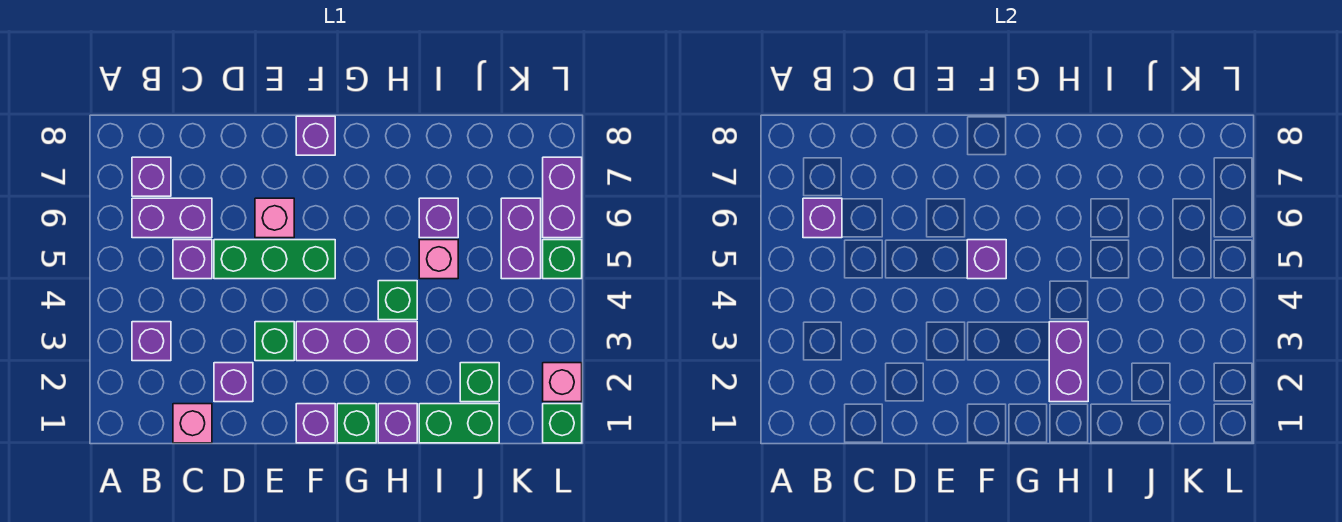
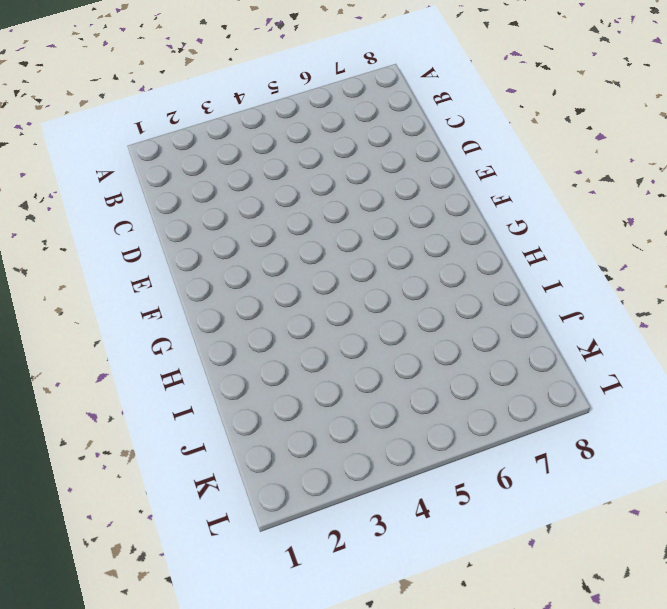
none -> purple brick B3 level 1
none -> purple brick B6:C6 level 1
none -> purple brick B7 level 1

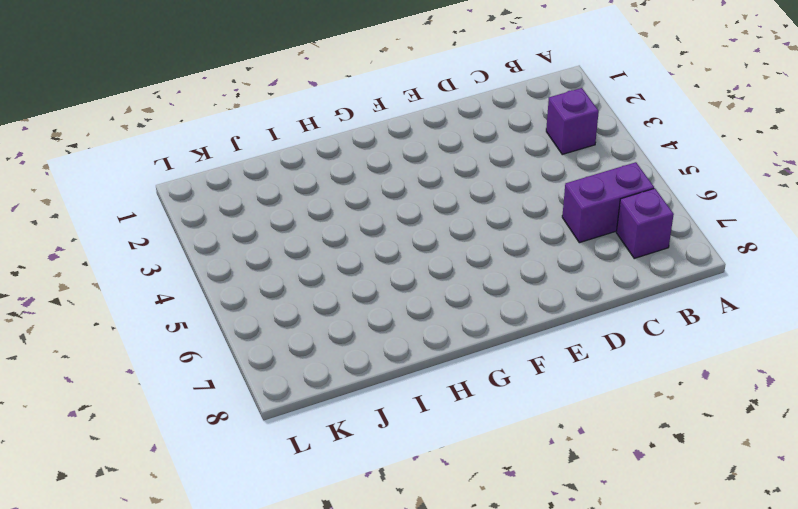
none -> pink brick C1 level 1
none -> purple brick C5 level 1
none -> purple brick D2 level 1

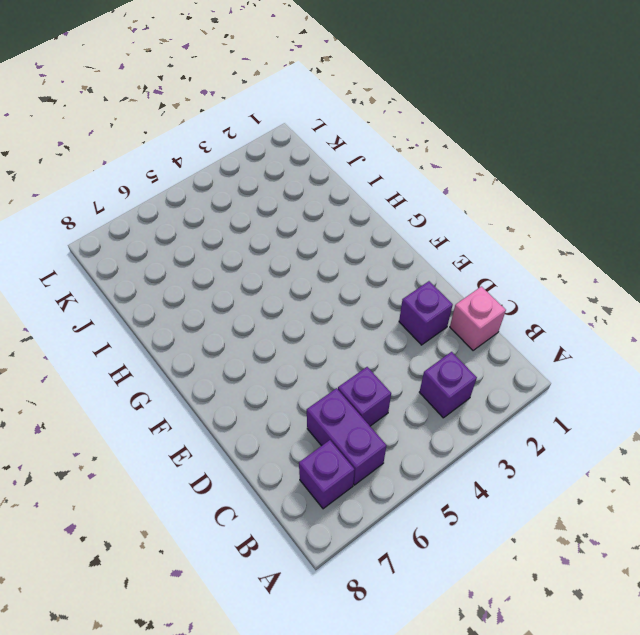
none -> green brick D5:F5 level 1
none -> green brick E3 level 1
none -> pink brick E6 level 1

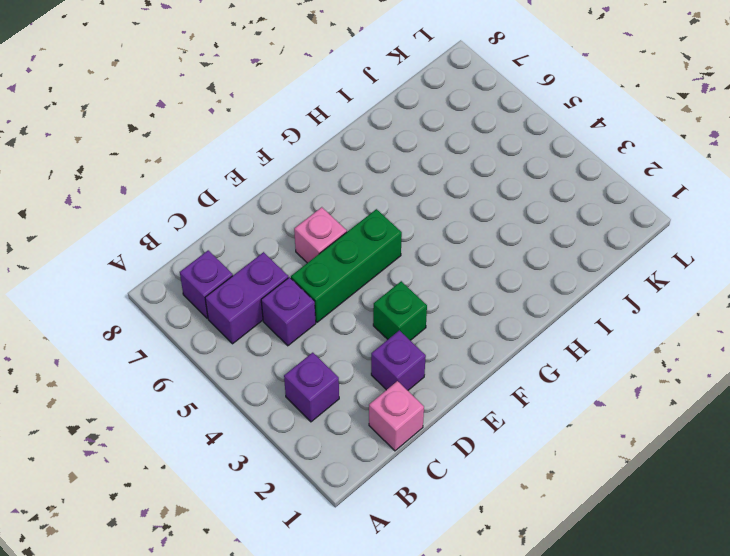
none -> purple brick F1 level 1
none -> purple brick F3:H3 level 1
none -> purple brick F8 level 1

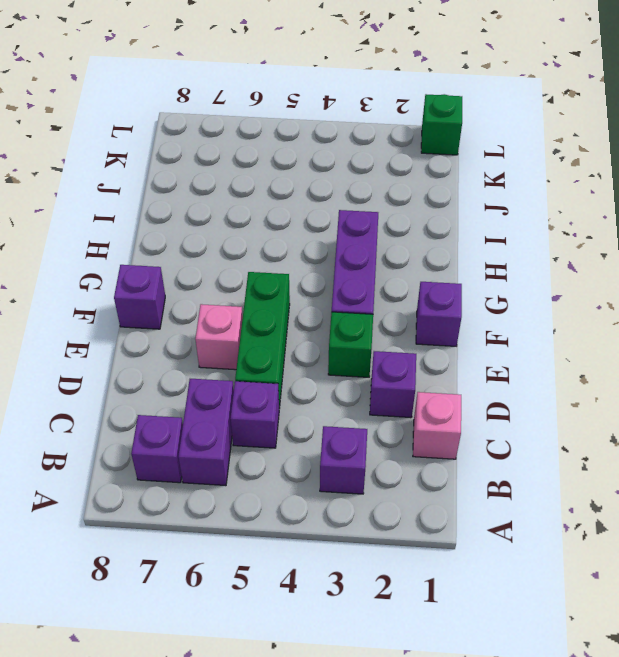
none -> green brick G1 level 1
none -> purple brick H1 level 1
none -> green brick H4 level 1

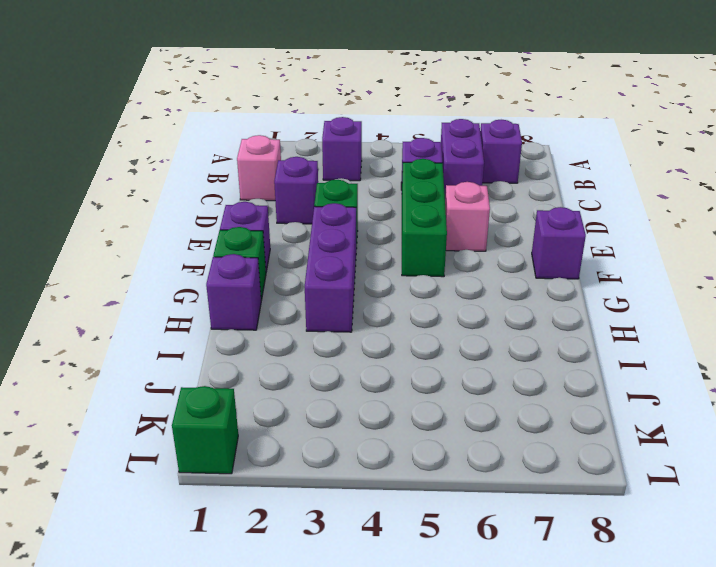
none -> green brick H4 level 1
none -> green brick I1:J1 level 1
none -> pink brick I5 level 1

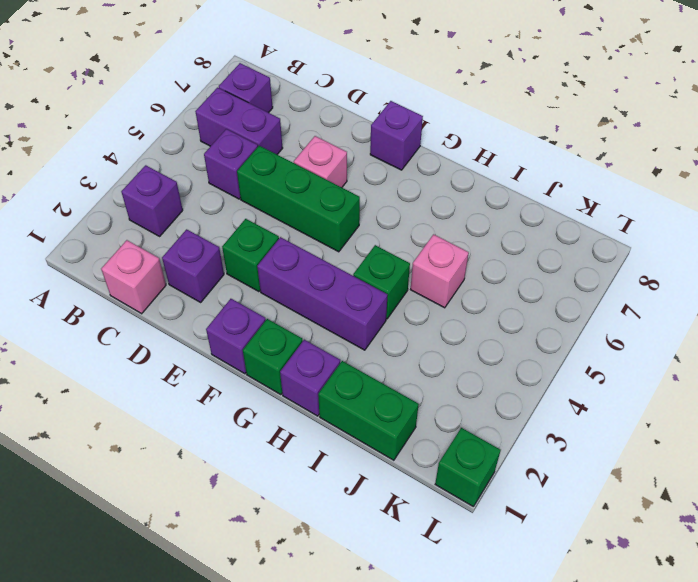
none -> purple brick I6 level 1
none -> green brick J2 level 1
none -> purple brick K5:K6 level 1

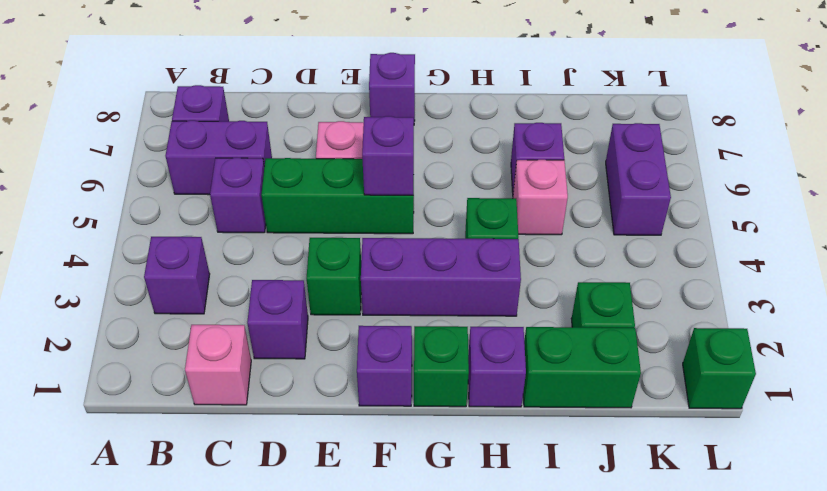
none -> pink brick L2 level 1
none -> green brick L5 level 1
none -> purple brick L6:L7 level 1

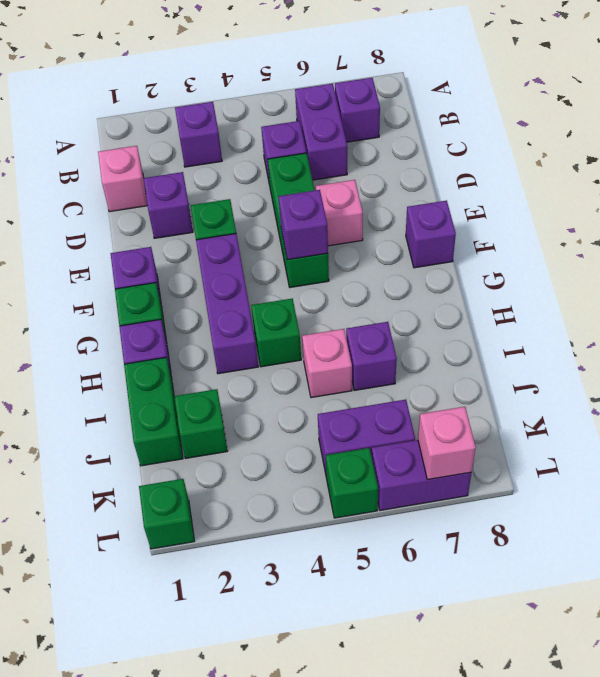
pink brick L7 level 2 -> pink brick L2 level 1
none -> purple brick B6 level 2
none -> purple brick H2:H3 level 2

